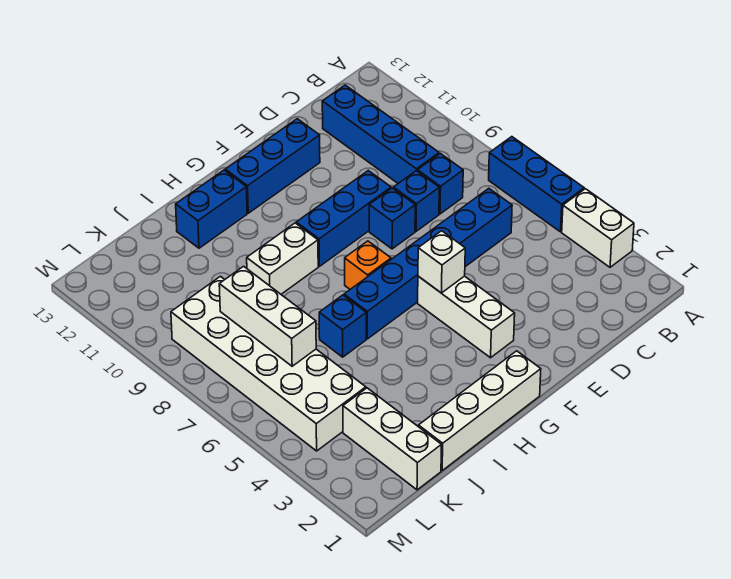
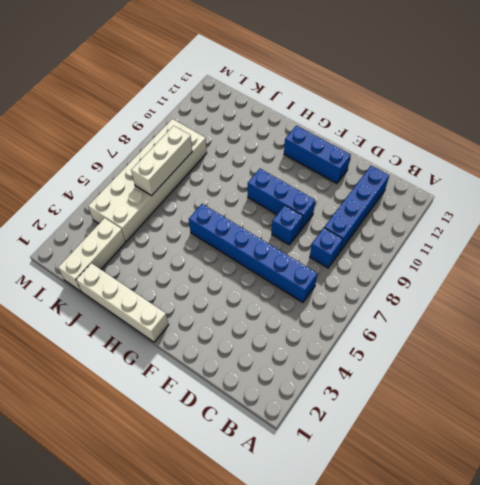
none -> white brick A3:A4 level 1
none -> blue brick A5:A7 level 1
none -> blue brick D8 level 1

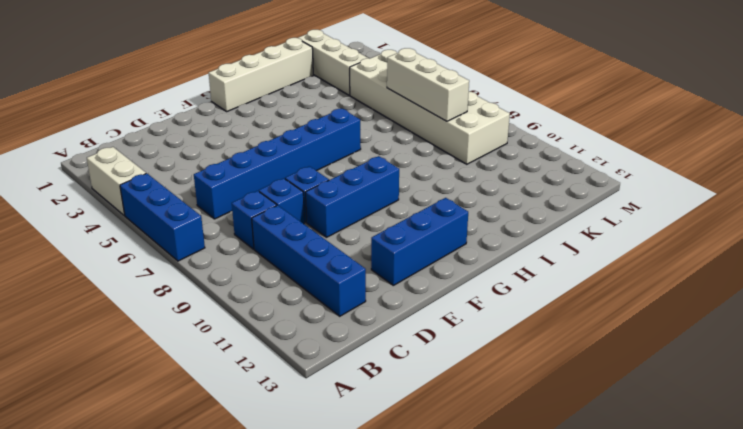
none -> white brick F3:F5 level 1
none -> orange brick G7 level 1
none -> white brick H9:I9 level 1

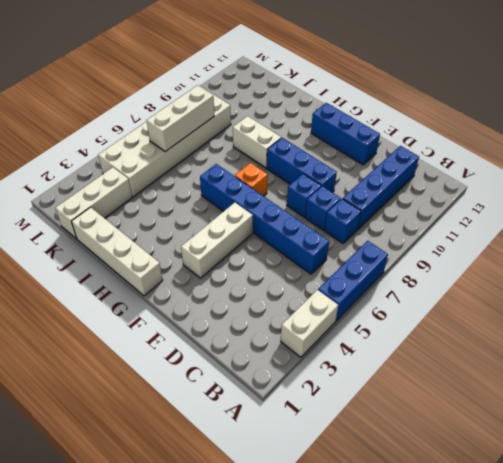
none -> blue brick H12:I12 level 1
none -> blue brick I6 level 1
none -> white brick F5 level 2

